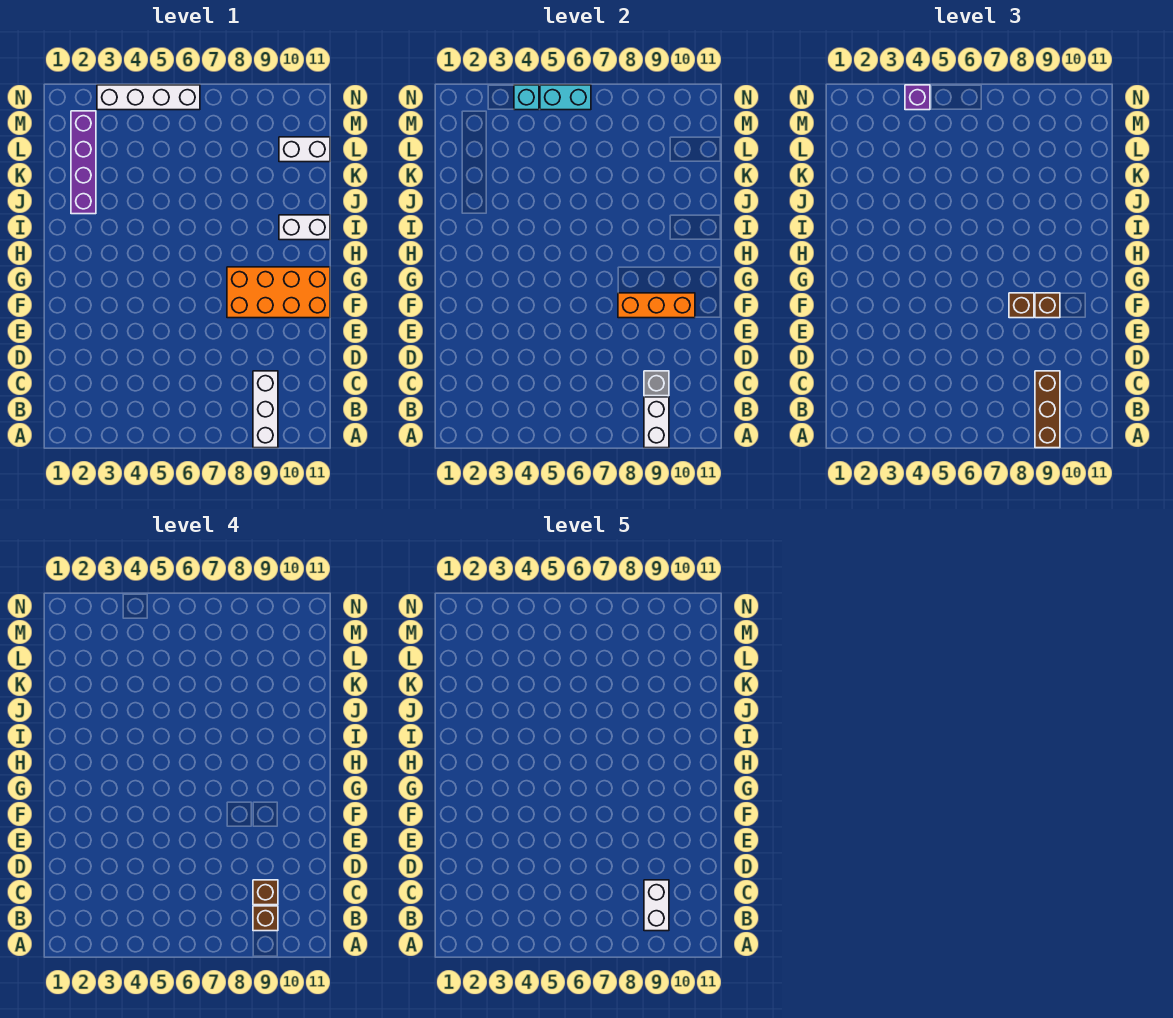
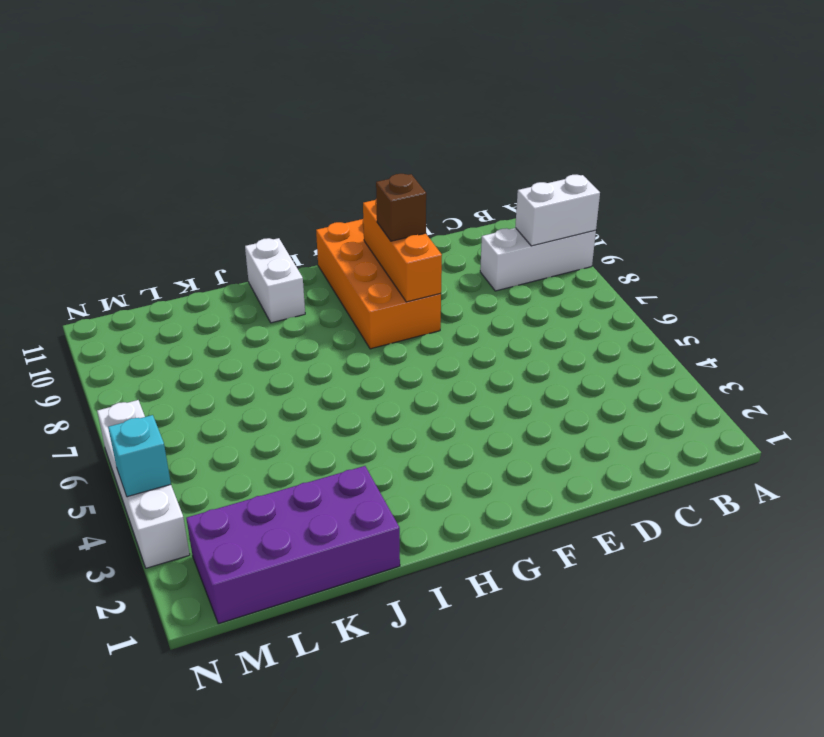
purple brick J1:M2 level 1 -> purple brick J2:M2 level 1
none -> white brick L10:L11 level 1
none -> grey brick C9 level 2
none -> cyan brick N5:N6 level 2

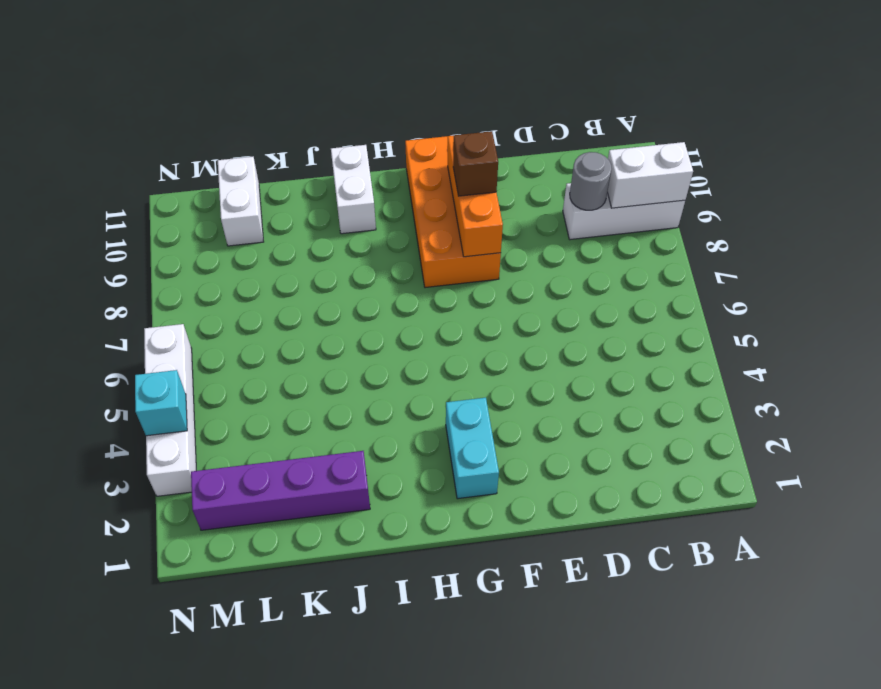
grey round brick C9 level 2 -> grey brick C9 level 2
cyan brick G2:G3 level 1 -> cyan brick N5:N6 level 2
none -> brown brick A9:C9 level 3
none -> brown brick F8 level 3
none -> purple brick N4 level 3

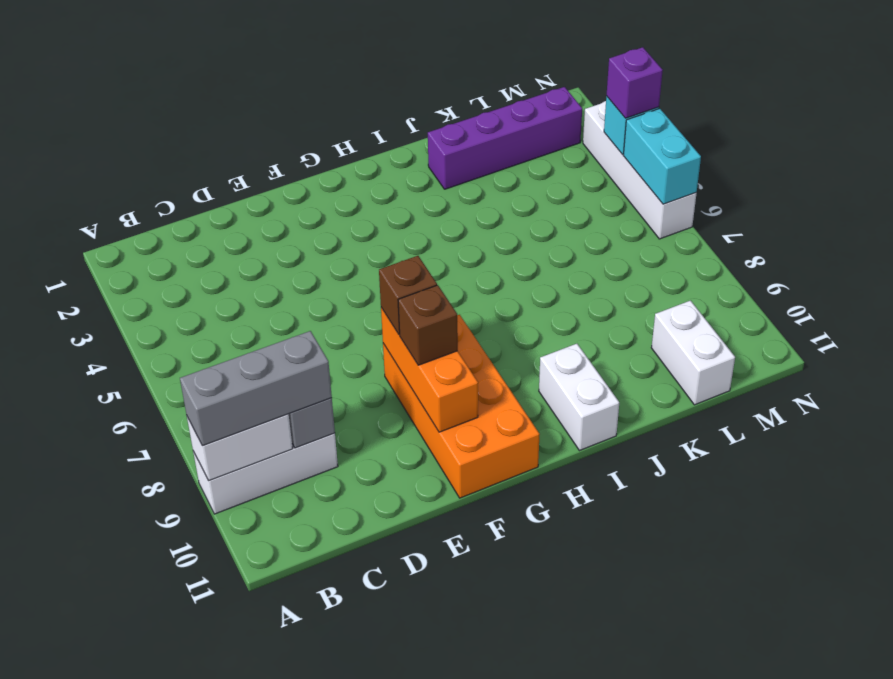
grey brick A9:C9 level 3 -> brown brick A9:C9 level 3
none -> brown brick B9 level 4
none -> brown brick C9 level 4
none -> white brick B9:C9 level 5

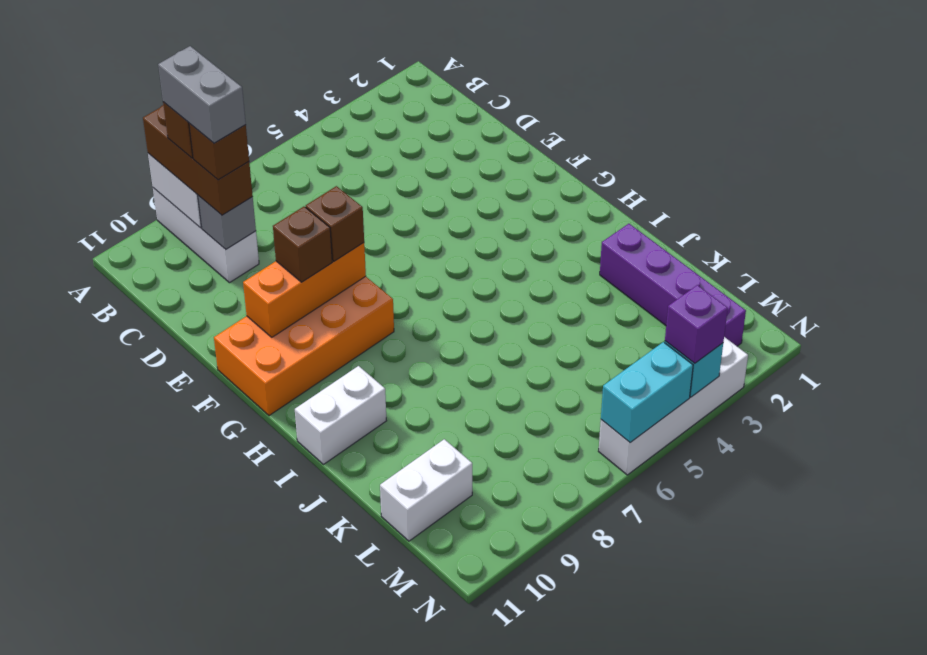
grey brick B9:C9 level 5 -> white brick B9:C9 level 5

